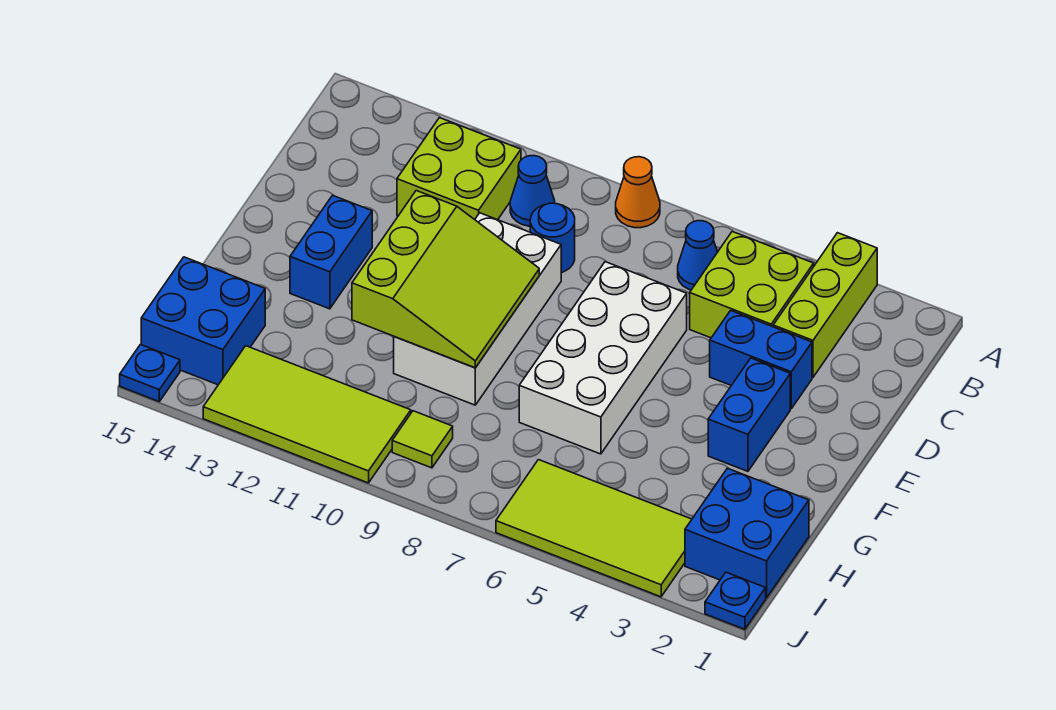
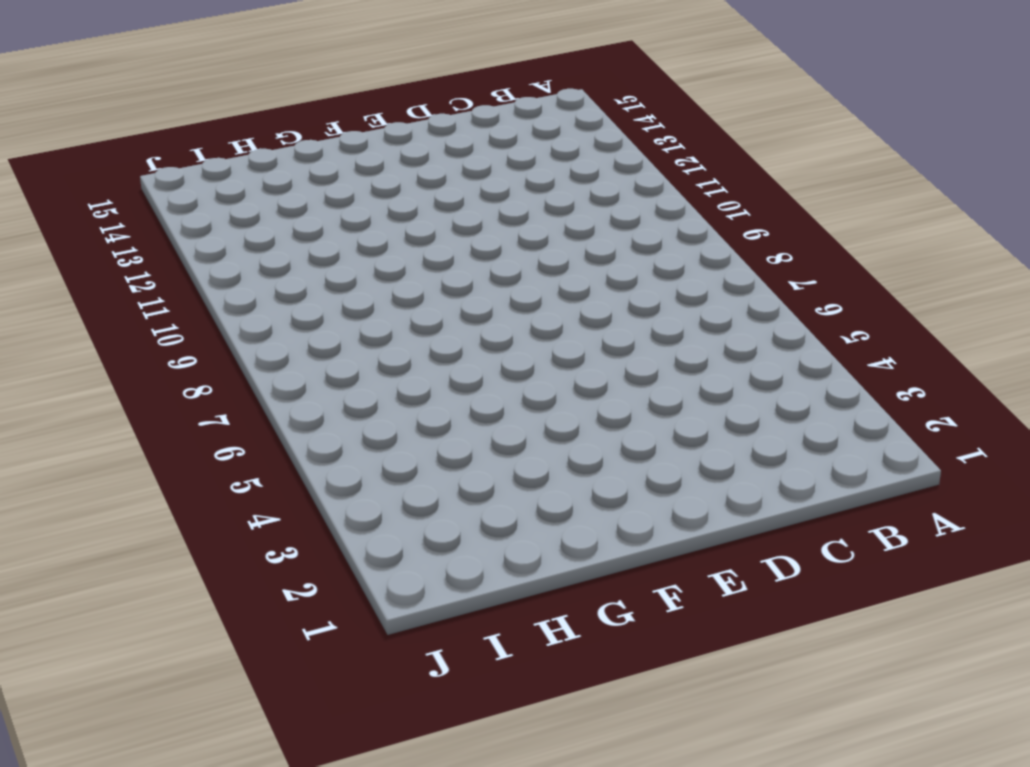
none -> lime brick A3:C3 level 1
none -> orange cone A8 level 1
none -> lime brick B4:C5 level 1

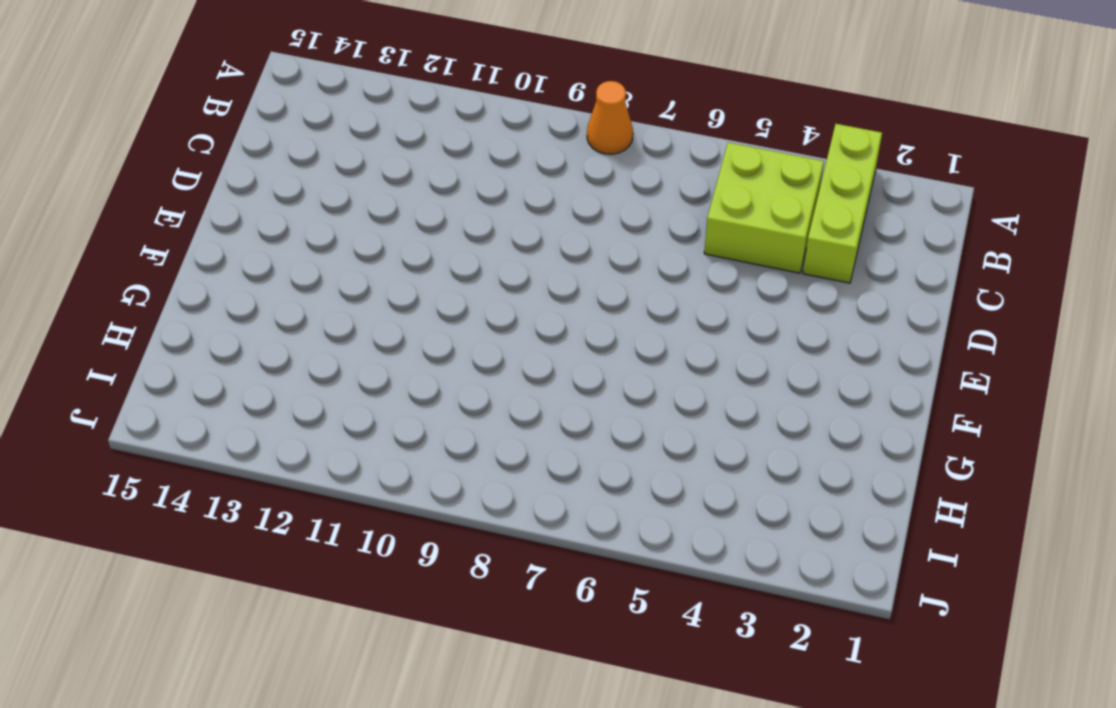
none -> blue cone B6 level 1
none -> blue cone B10 level 1
none -> lime brick B11:C12 level 1

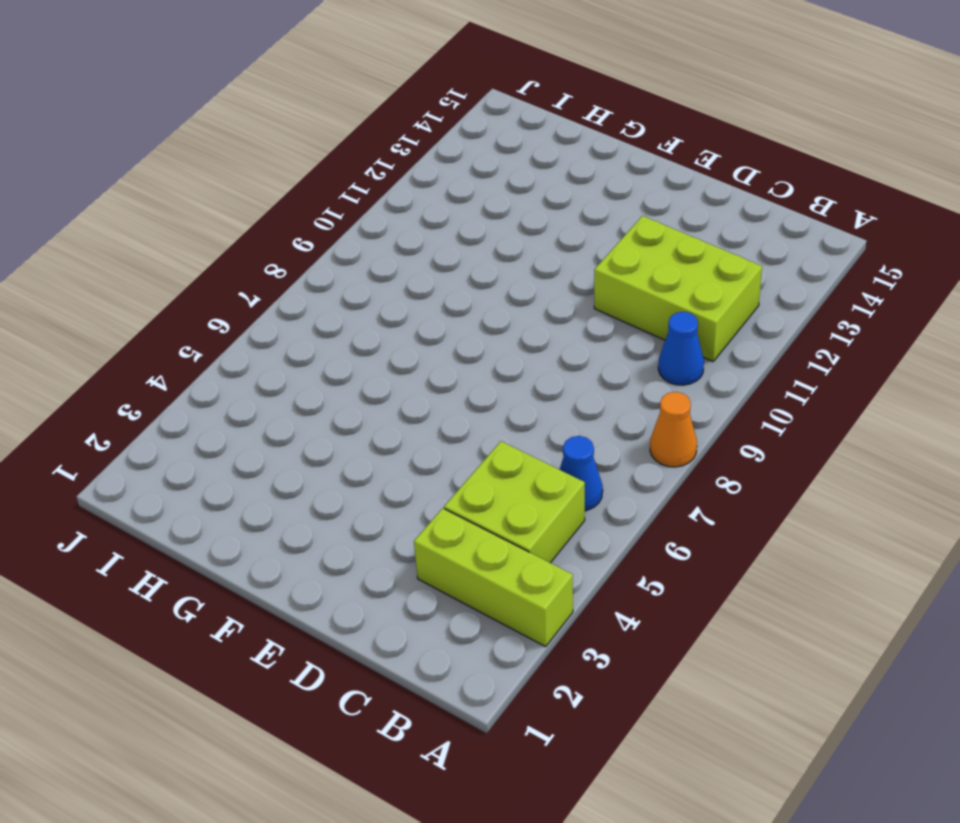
lime brick B11:D12 level 1 -> lime brick B11:C12 level 1
none -> blue round brick C9 level 1
none -> blue brick D3:D4 level 1
none -> white brick D6:G7 level 1

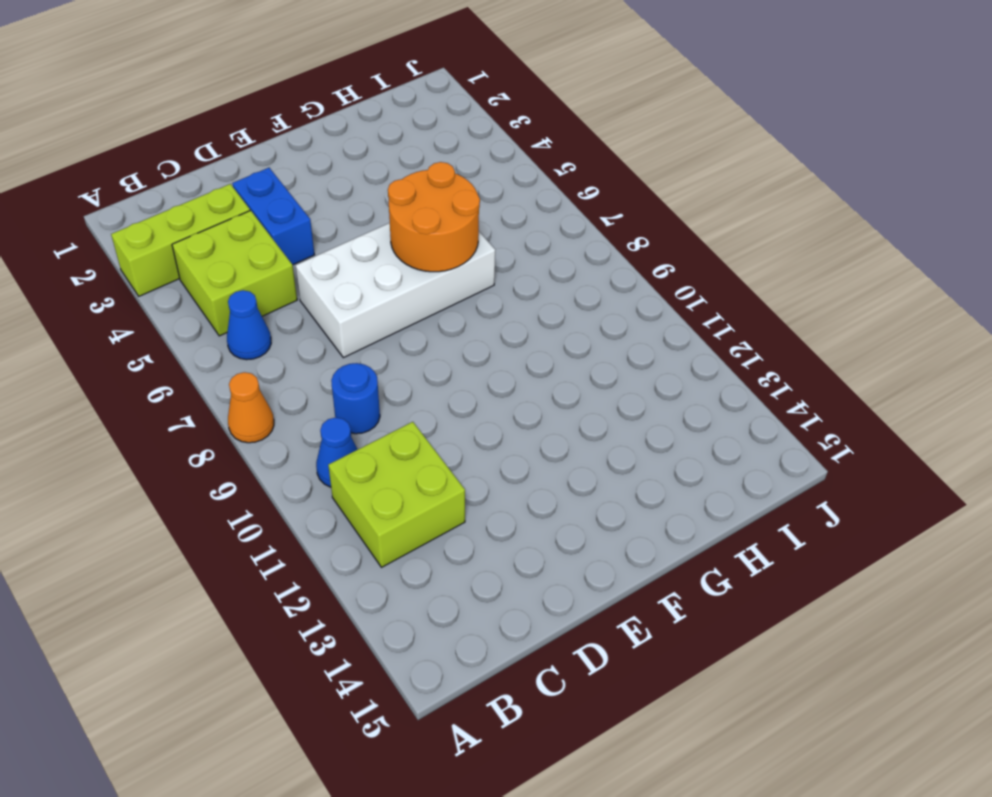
orange round brick F6:G7 level 2 -> none
none -> white brick D9:G10 level 1
none -> blue brick E3:F3 level 1
none -> blue brick E13:F13 level 1

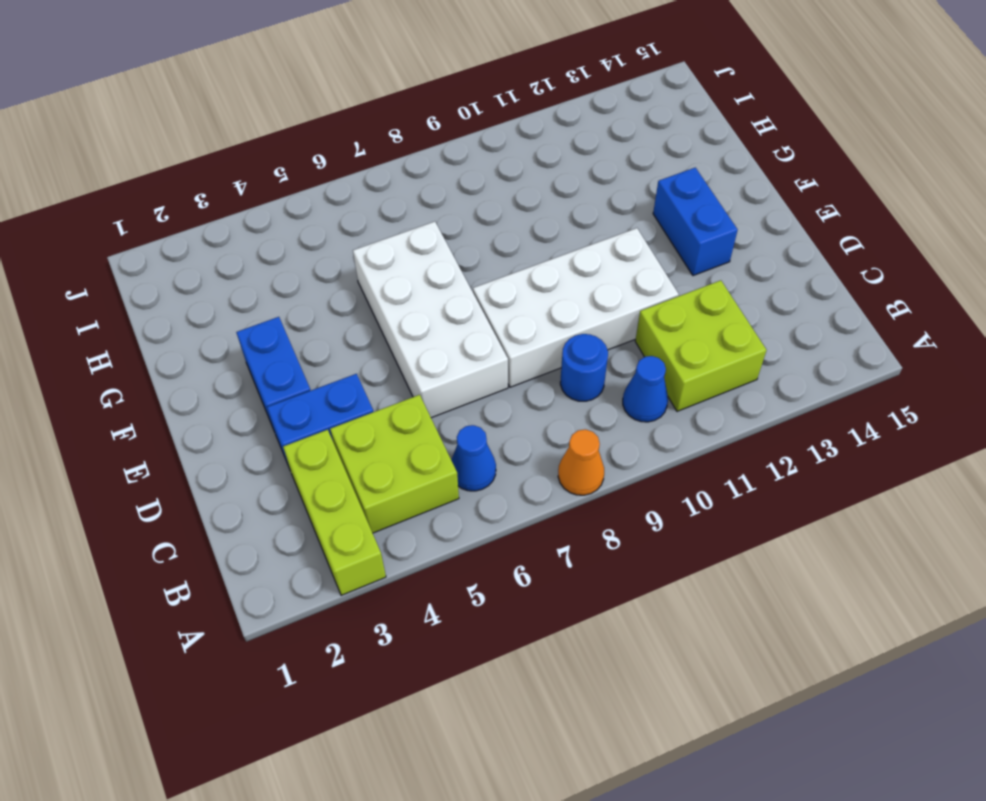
white brick D8:E11 level 1 -> white brick D9:G10 level 1
none -> blue brick H1:I2 level 1
none -> blue brick H14:I15 level 1
none -> lime tile I3:J6 level 1

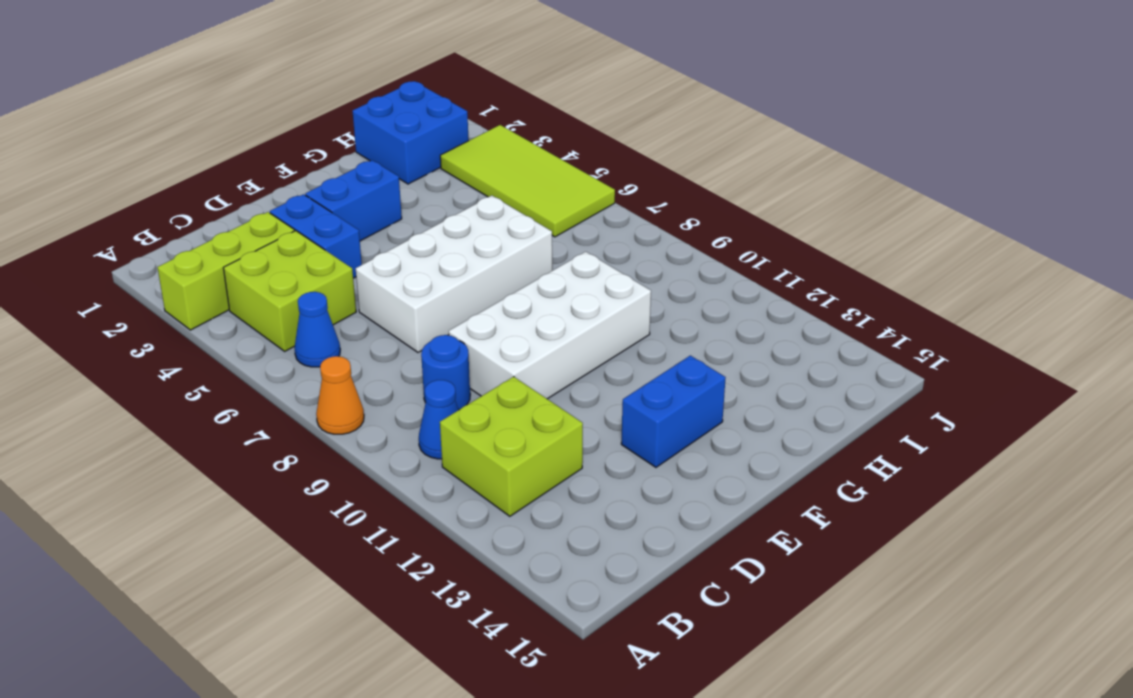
none -> blue brick H14:I15 level 1
none -> lime tile I9 level 1
none -> lime tile I10:J13 level 1

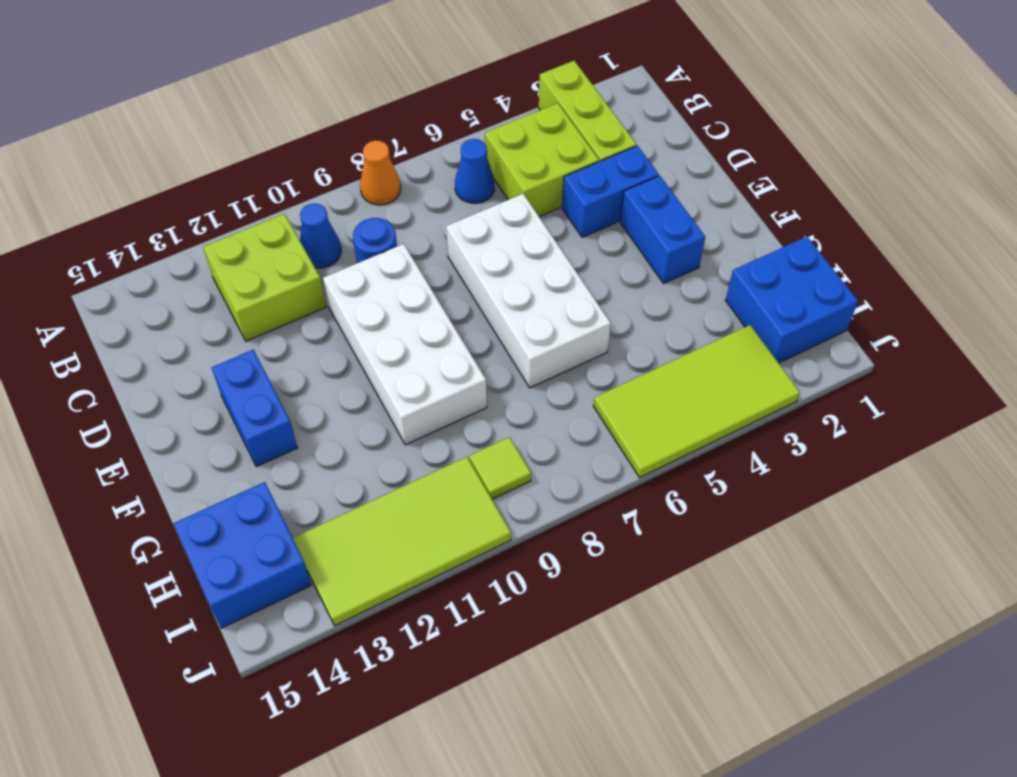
none -> blue plate J1 level 1
none -> blue plate J15 level 1
none -> lime slope E9:G11 level 2 top 11

